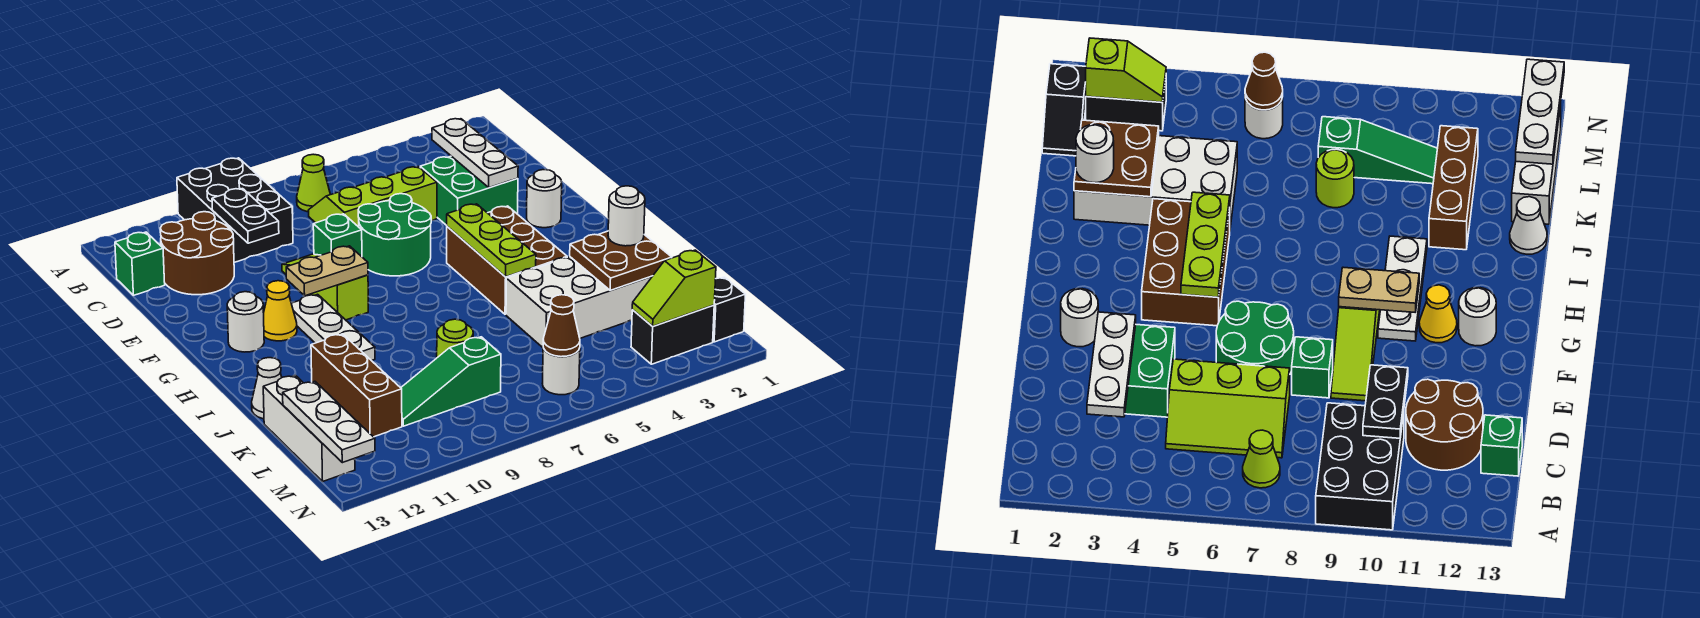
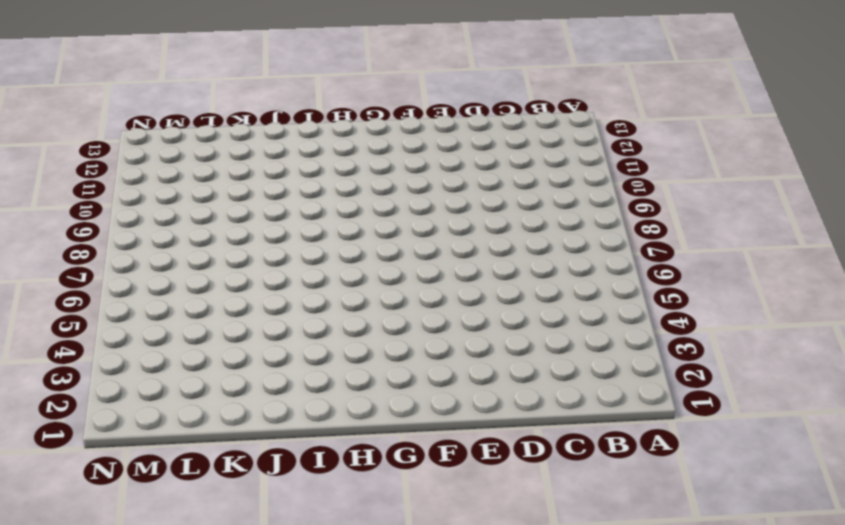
none -> black brick A9:C10 level 1
none -> lime cone B7 level 1
none -> lime slope C5:D7 level 1 top D
none -> brown round brick C11:D12 level 1

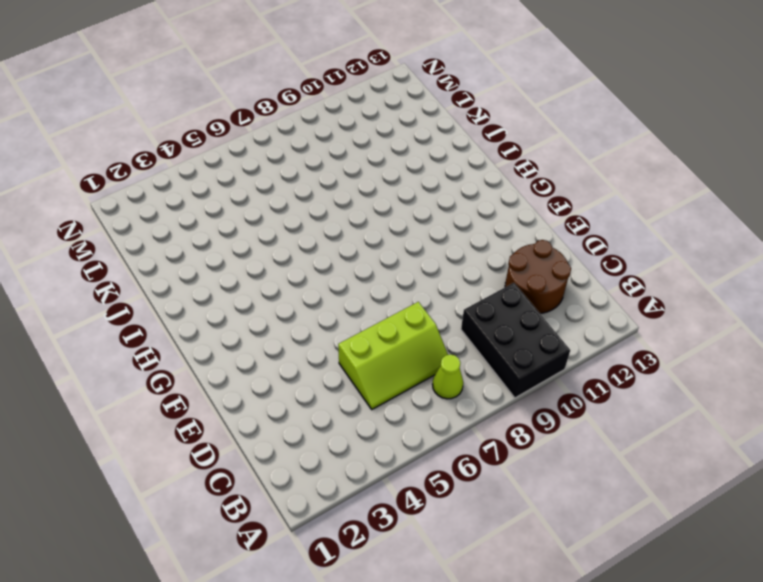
none -> green brick C13 level 1
none -> green brick D3:E4 level 1
none -> green round brick E6:F7 level 1
none -> green brick E8 level 1

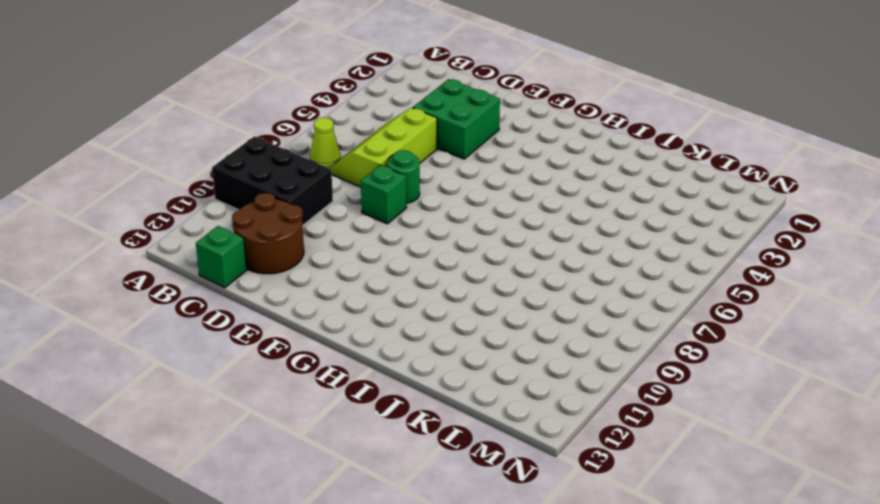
green round brick E7 level 1 -> green round brick E6:F7 level 1
none -> lime slope E9:G9 level 1 top G
none -> white round brick F2 level 1
none -> brown brick G4:I5 level 1
none -> white plate G10:I10 level 1

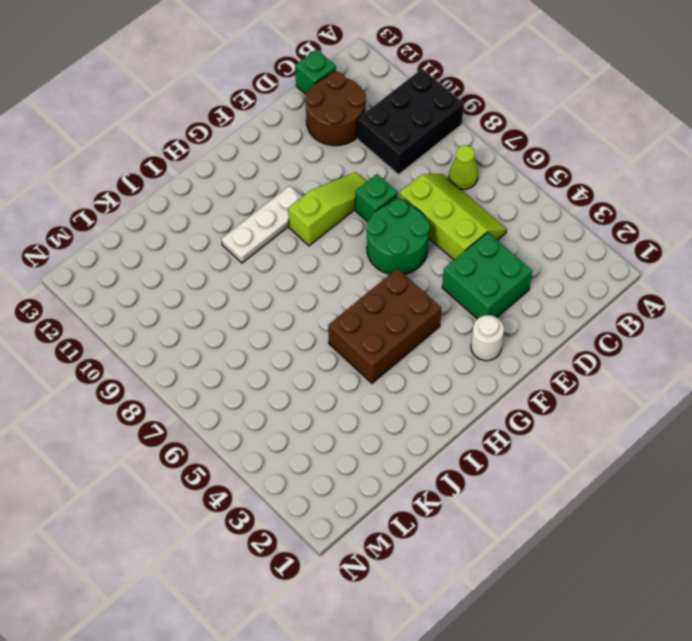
none -> yellow cone G11 level 1
none -> white round brick G12 level 1
none -> white brick J2:K5 level 1
none -> brown brick J11:L11 level 1

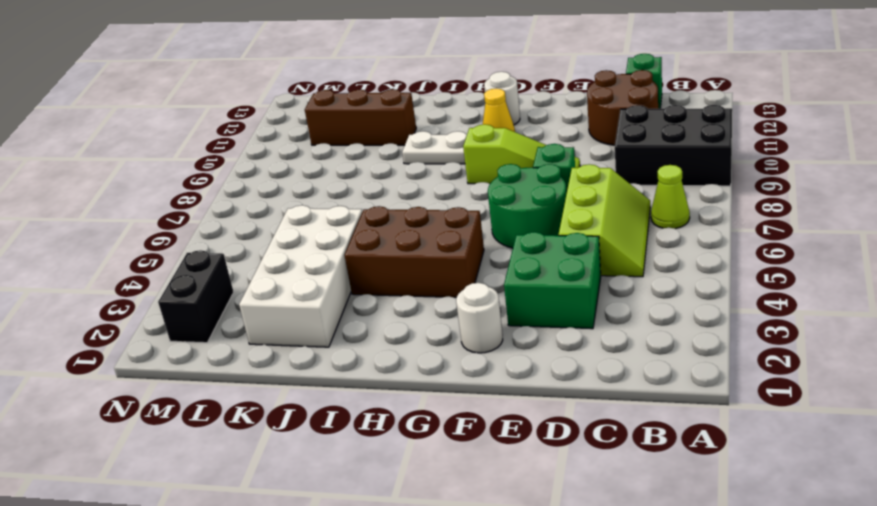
none -> white cone J13 level 1
none -> lime round brick K8 level 1
none -> white brick K13:M13 level 1
none -> black slope L1:M1 level 1 top M

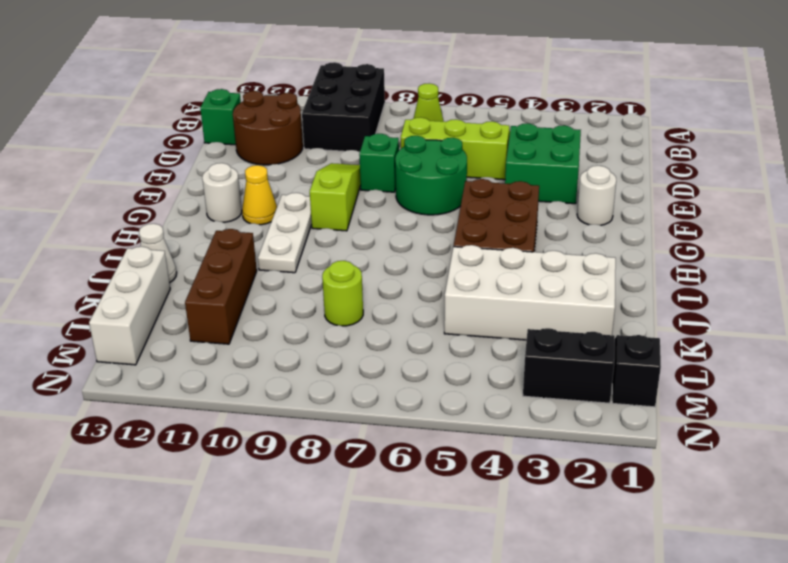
none -> green slope L8:L10 level 1 top 8
none -> white round brick M6 level 1
none -> white plate C3:E3 level 2
none -> black plate C10:D10 level 2

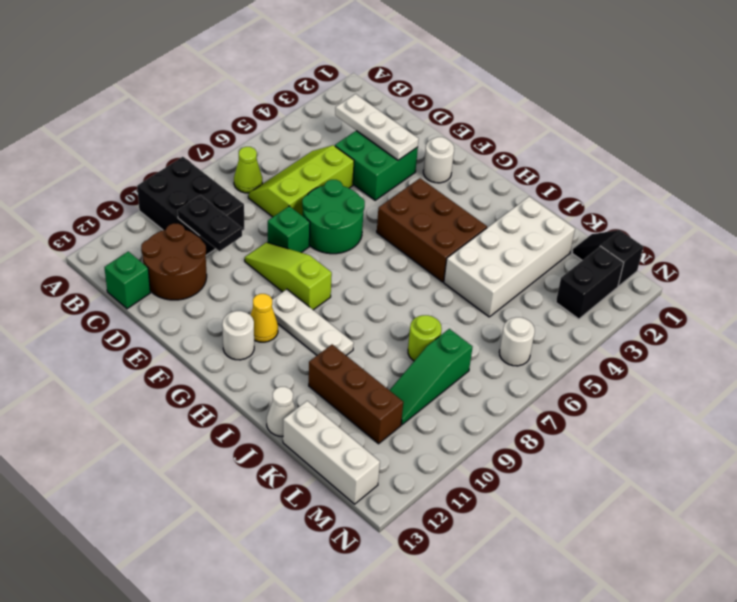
none -> lime plate G5:I5 level 2
none -> tan plate G9:G10 level 2
none -> brown plate J2:K3 level 2
none -> white plate L13:N13 level 2

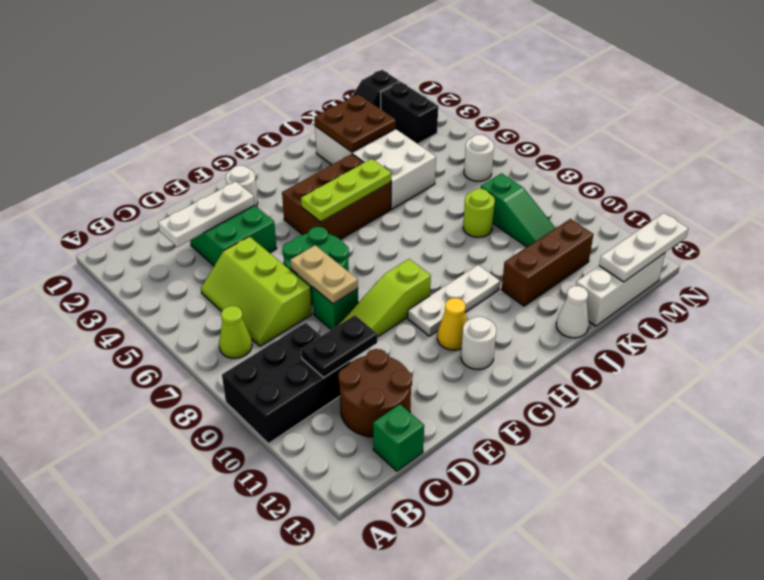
tan plate E7:E8 level 2 -> tan plate G9:G10 level 2
none -> lime slope M2:M3 level 2 top 2
none -> brown cone M6 level 2
none -> white round brick J2 level 3

